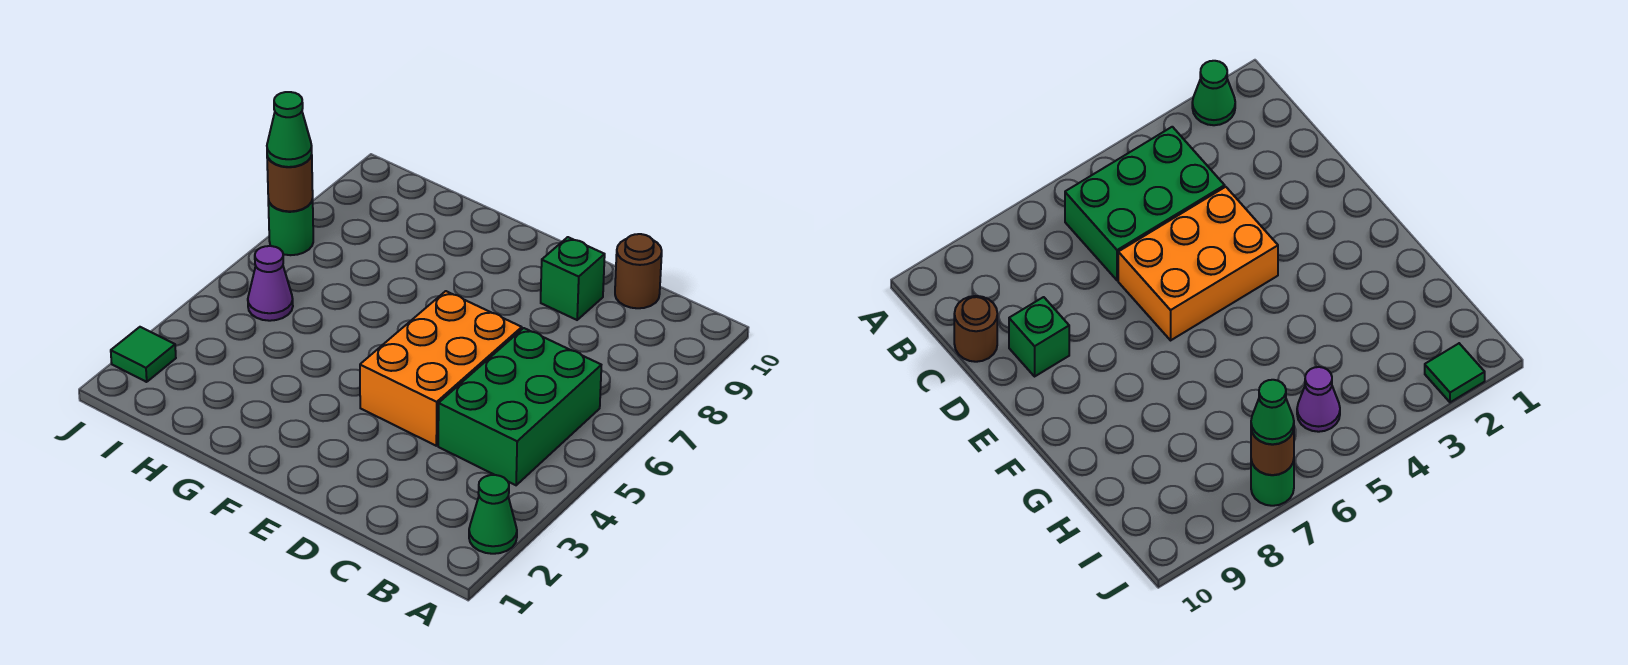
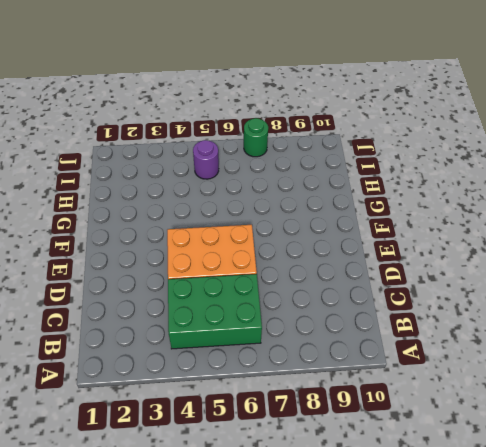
purple round brick I5 level 1 -> purple cone I5 level 1
none -> green cone A2 level 1
none -> brown round brick C10 level 1

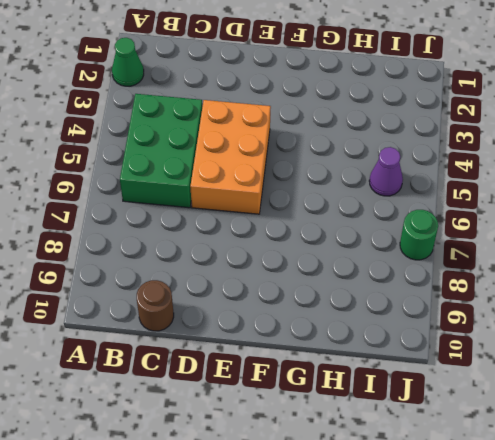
none -> green brick D9 level 1
none -> green tile J2 level 1

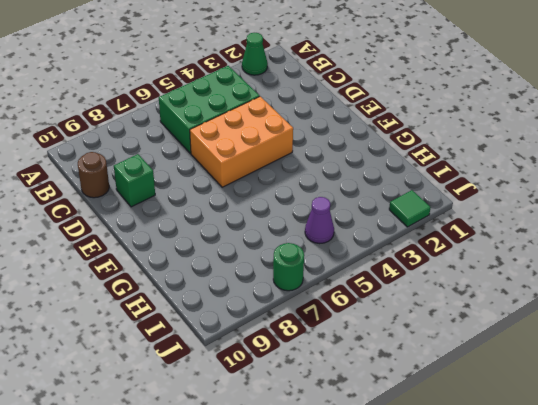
none -> brown round brick J7 level 2
none -> green cone J7 level 3

